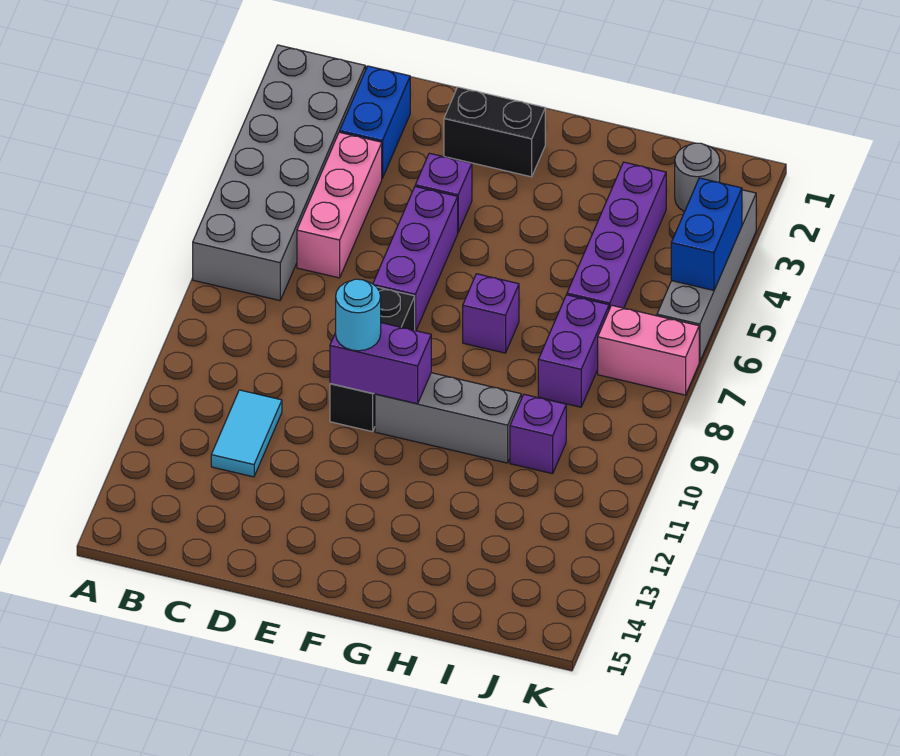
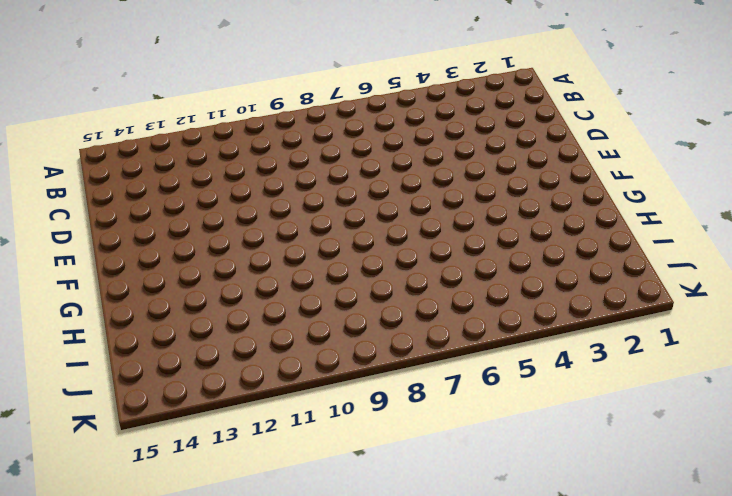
none -> grey brick A2:B7 level 1
none -> blue brick C2:C3 level 1
none -> pink brick C4:C6 level 1

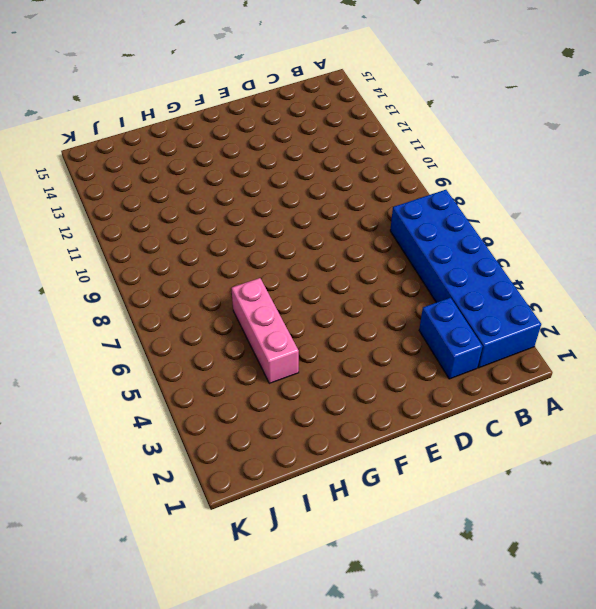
blue brick A2:B7 level 1 -> grey brick A2:B7 level 1
pink brick H4:H6 level 1 -> pink brick C4:C6 level 1
none -> cyan tile C11:C12 level 1
none -> black brick E2:F2 level 1
none -> purple brick E4 level 1

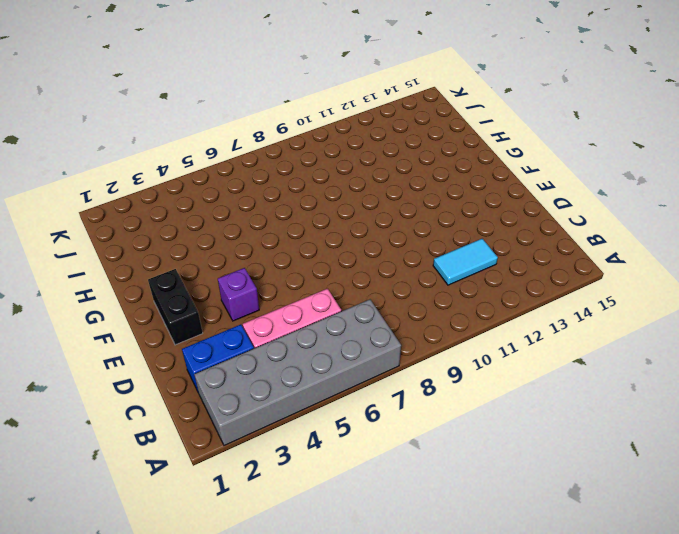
none -> purple brick E5:E7 level 1
none -> black brick E8:E10 level 1
none -> grey brick F10:H10 level 1

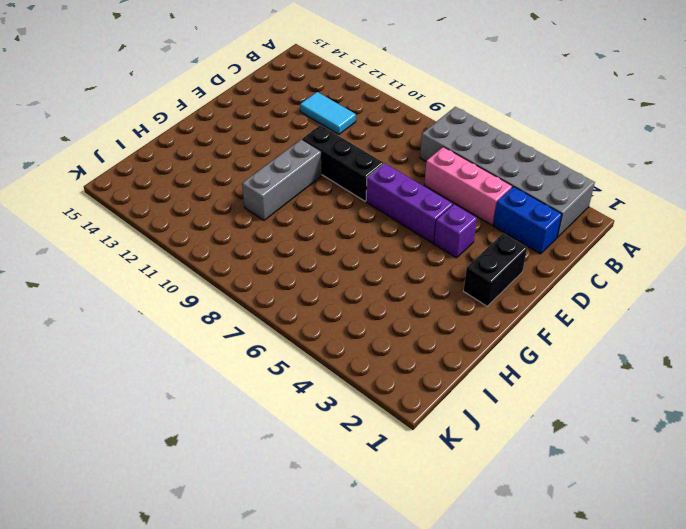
none -> purple brick G7 level 1
none -> purple brick I3:I6 level 1
none -> purple brick I7:I8 level 1

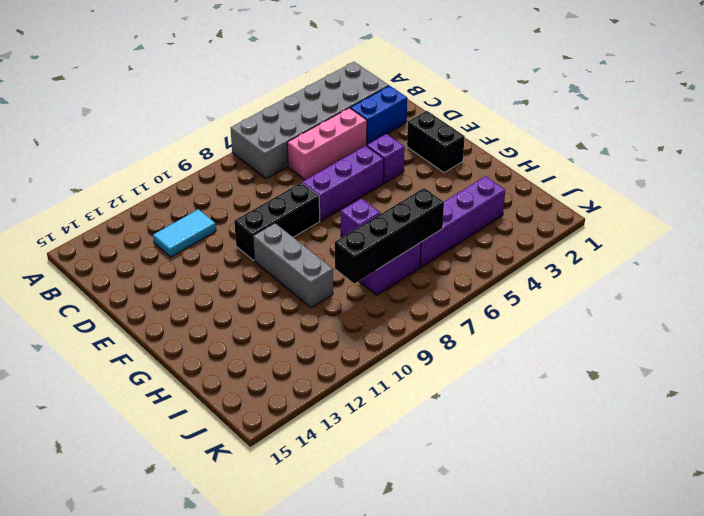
black brick I6:I9 level 2 -> none
none -> purple brick I10 level 1
none -> grey round brick J2 level 1
none -> pink brick J7:K7 level 1

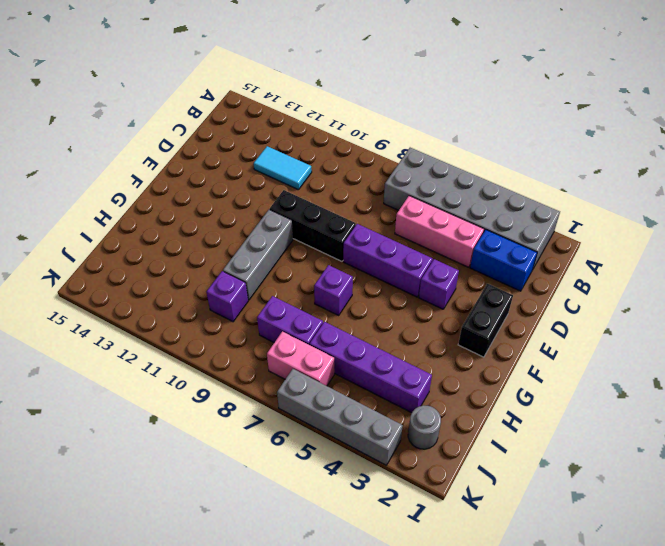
pink brick J6:J7 level 1 -> pink brick J7:K7 level 1
none -> purple brick E10:F10 level 2
none -> blue brick K4:K5 level 2
none -> cyan round brick E10 level 3

